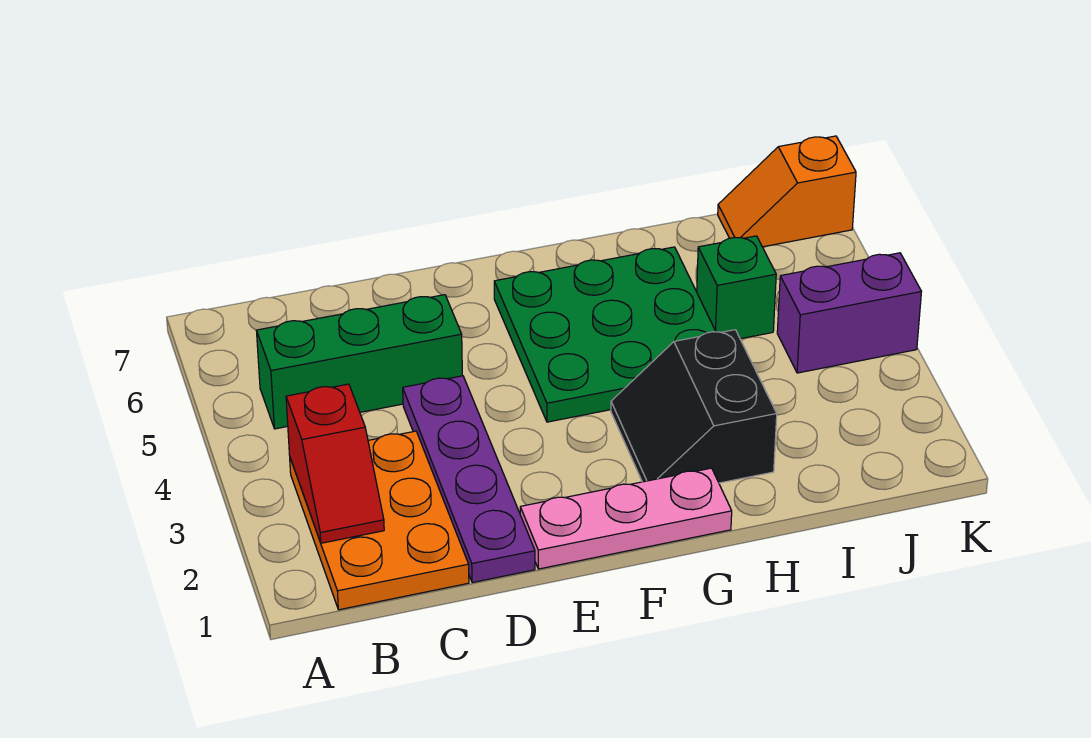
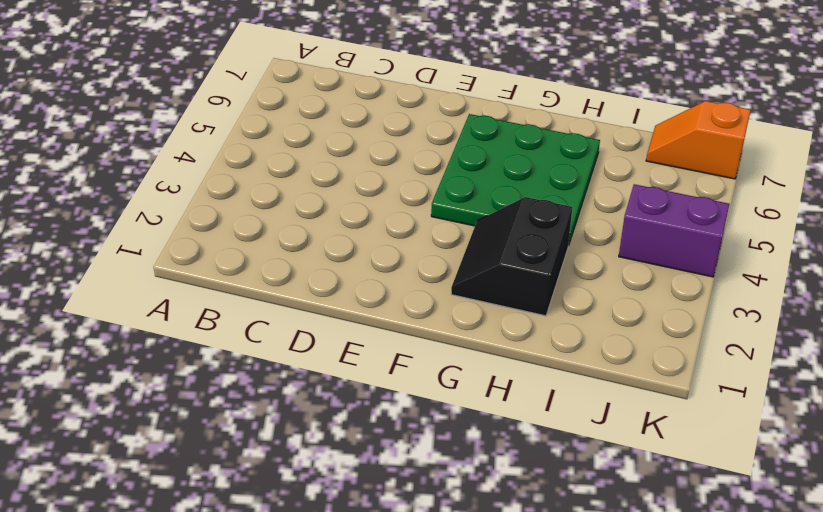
none -> orange plate B1:C3 level 1
none -> green brick B5:D5 level 1

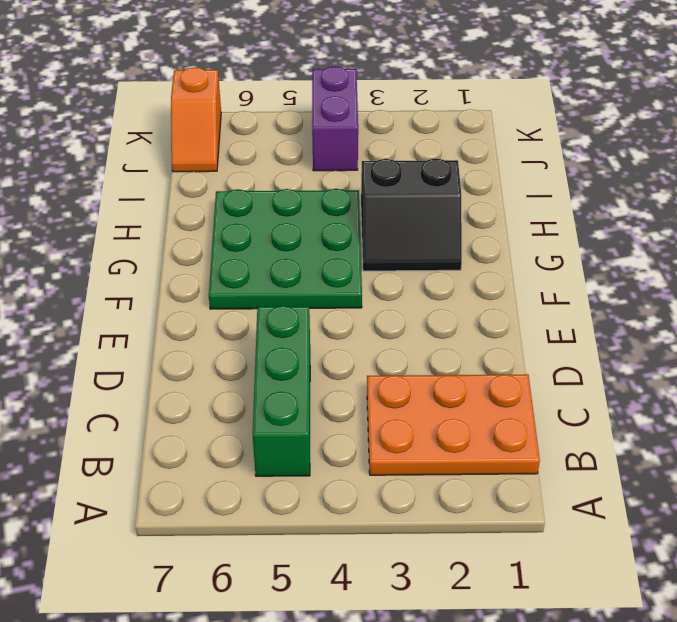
none -> purple plate D1:D4 level 1
none -> pink plate E1:G1 level 1

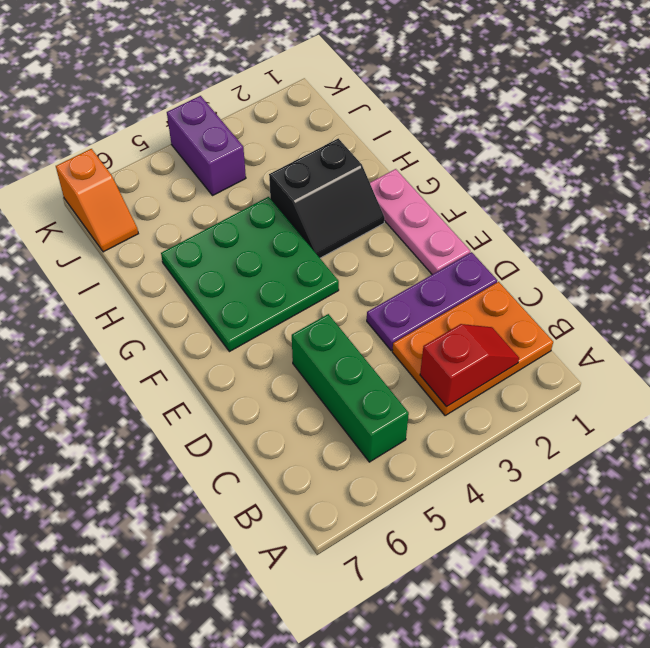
purple plate D1:D3 level 1 -> purple plate D1:D4 level 1
none -> green brick I5 level 1

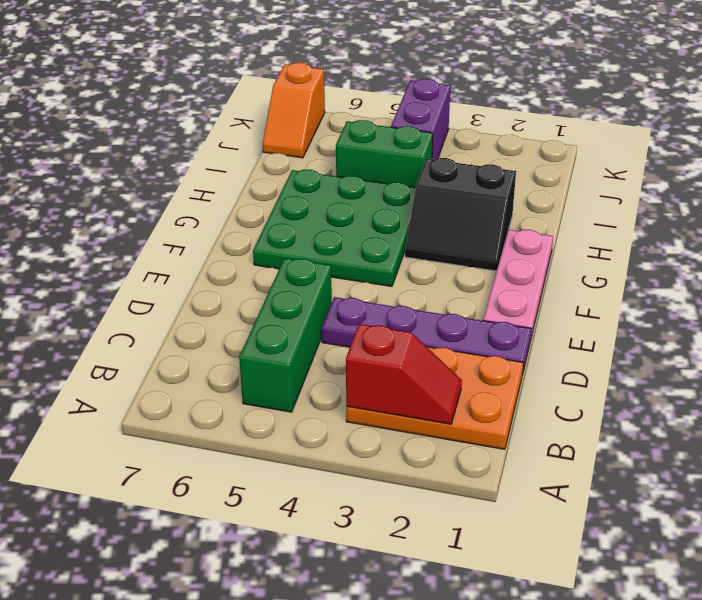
green brick I4:I5 level 1 -> green brick I5 level 1

